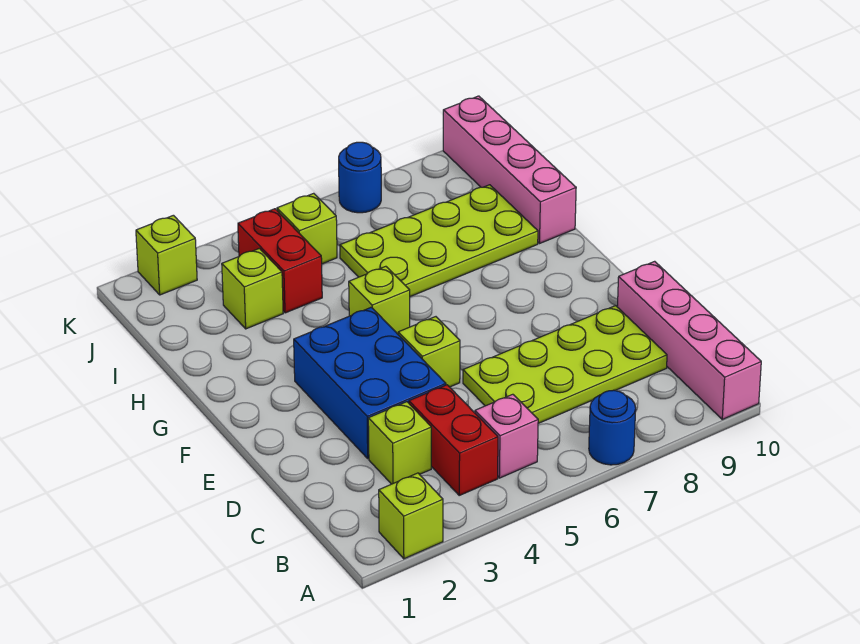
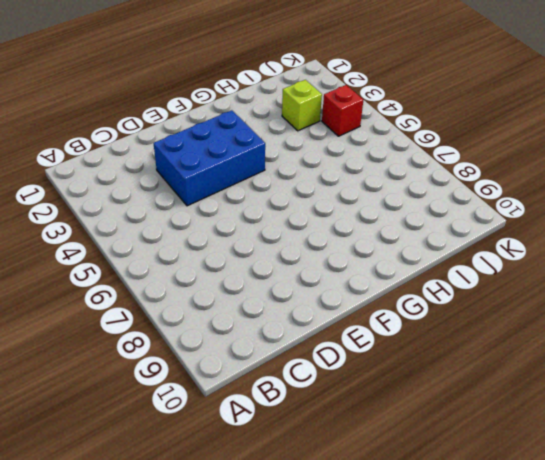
red brick J4 level 1 -> red brick I4:J4 level 1
none -> lime brick A2 level 1
none -> blue round brick A7 level 1
none -> pink brick A10:D10 level 1

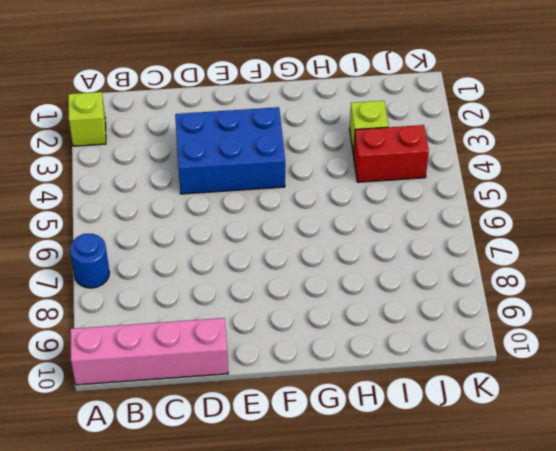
none -> red brick B4:C4 level 1
none -> pink brick B5 level 1
none -> lime brick C3 level 1

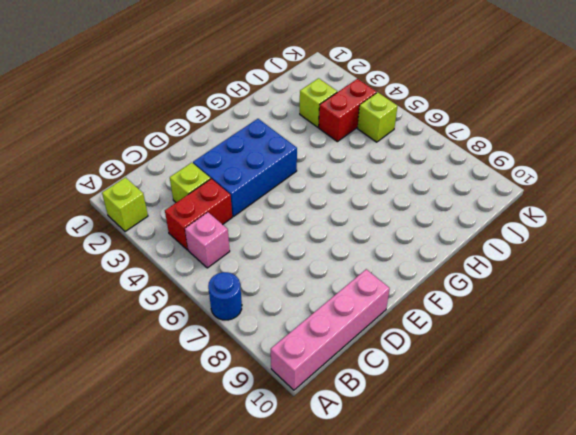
none -> lime plate C6:D9 level 1
none -> lime brick E5 level 1
none -> lime brick G5 level 1

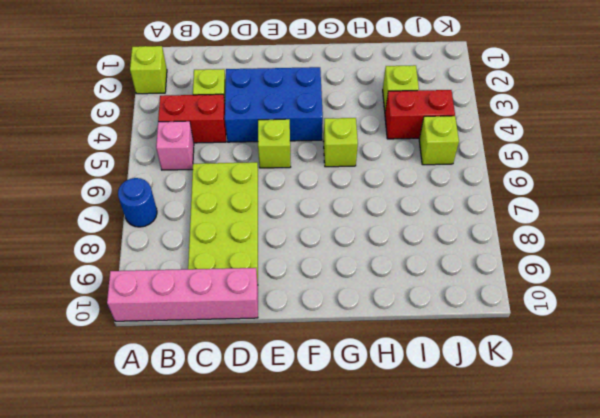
none -> lime plate H6:I9 level 1
none -> pink brick H10:K10 level 1
none -> lime brick K2 level 1

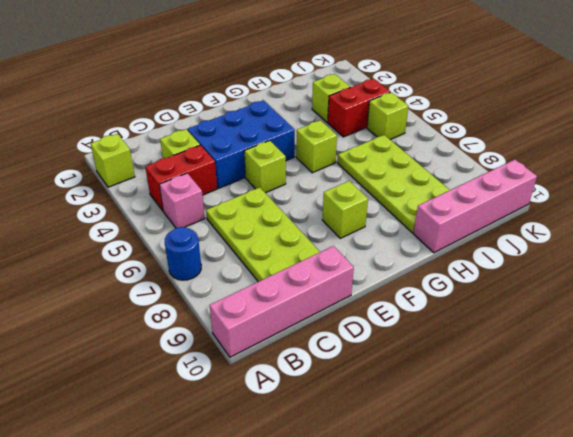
lime brick F8 level 1 -> lime brick K2 level 1
none -> blue round brick K7 level 1

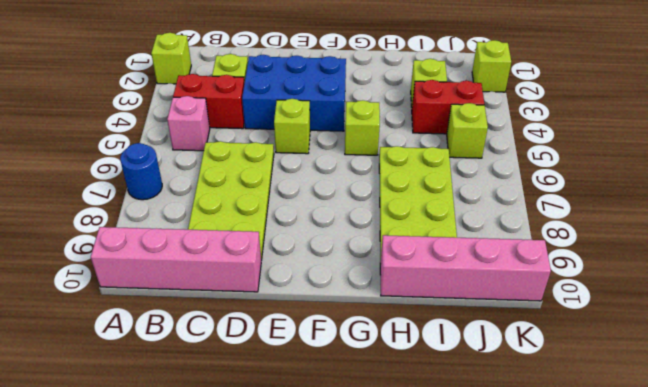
none -> blue round brick K7 level 1

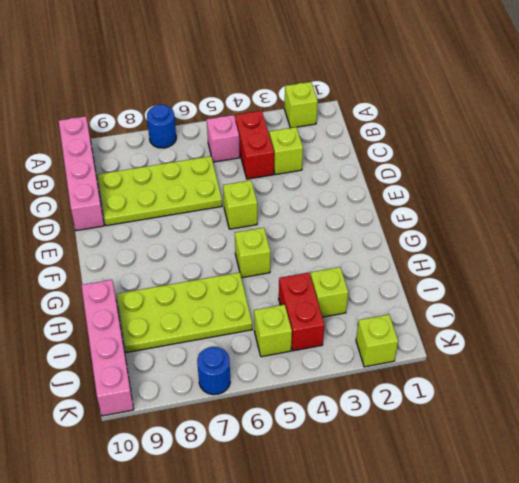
none -> blue brick D3:F4 level 1

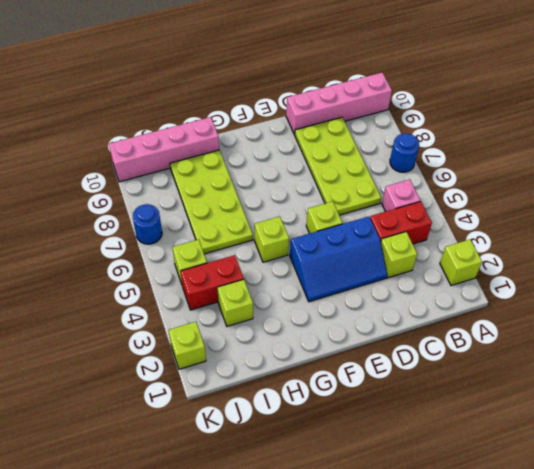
blue slope D3:F4 level 1 top 4 -> blue brick D3:F4 level 1

